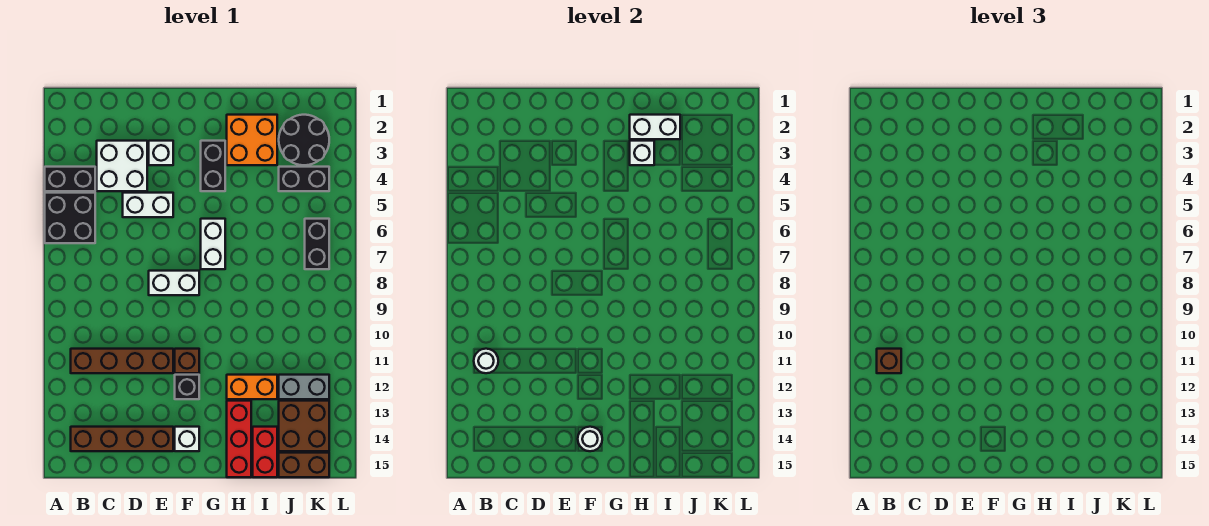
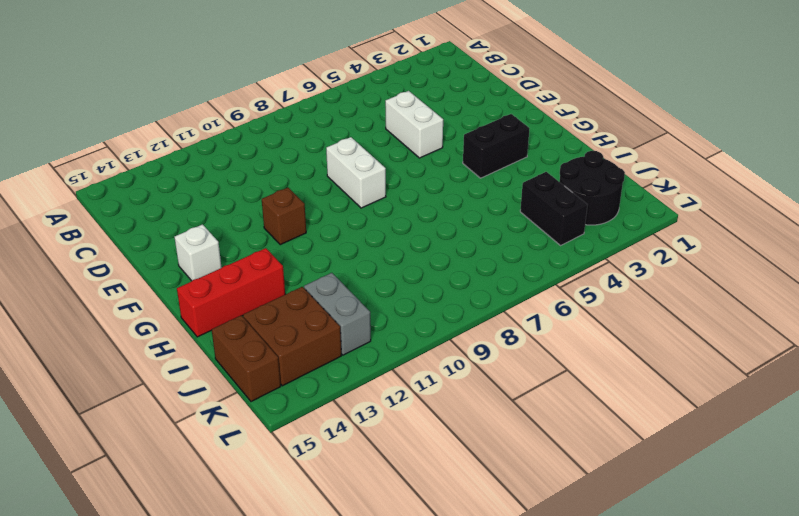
none -> black brick A4:B4 level 1
none -> black brick A5:B6 level 1
none -> brown brick B11:E11 level 1

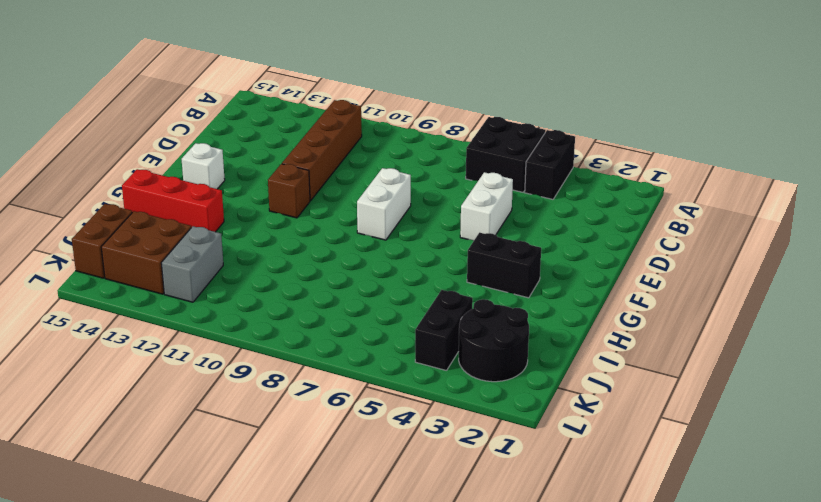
none -> brown brick B14:E14 level 1
none -> white brick C3:D4 level 1
none -> white brick E3 level 1

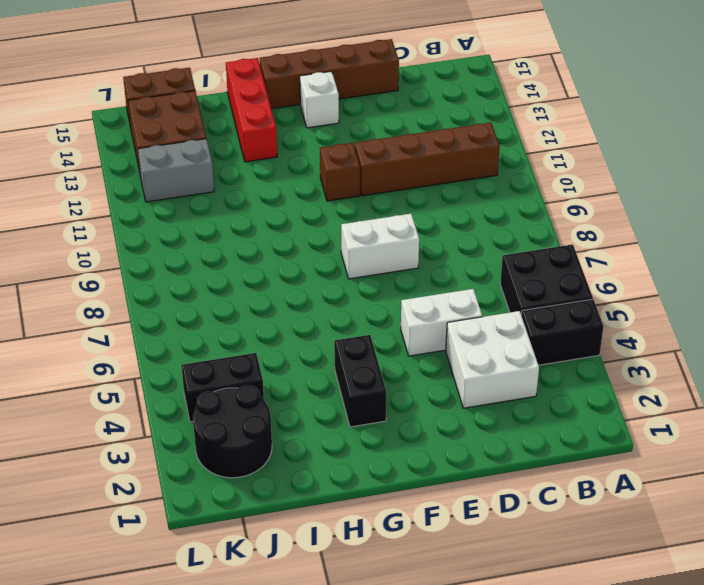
brown brick D15:G15 level 1 -> brown brick B14:E14 level 1
none -> white brick E3 level 1
none -> black brick F12 level 1
none -> white brick G6:G7 level 1

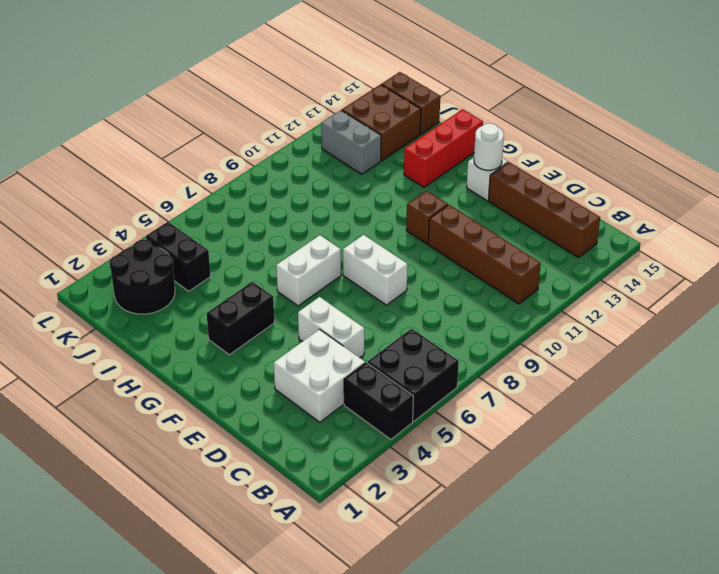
none -> white brick E3 level 1
none -> black brick F12 level 1
none -> orange brick H2:I3 level 1

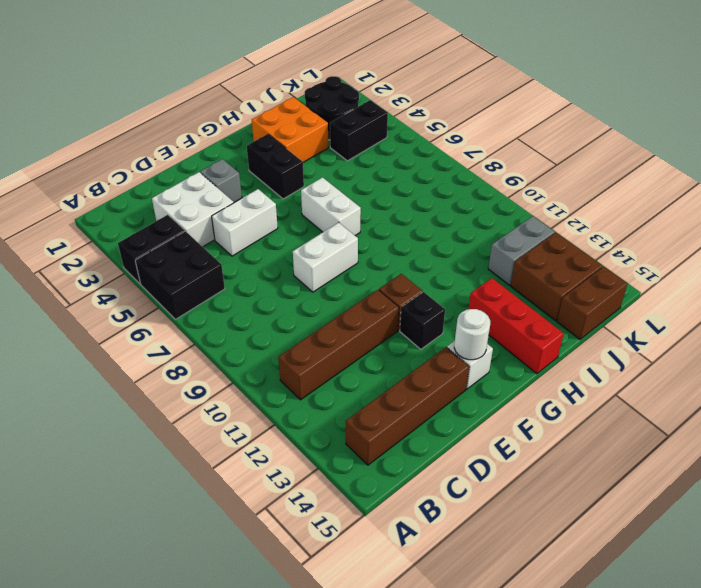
grey brick E3 level 1 -> white brick E3 level 1
none -> orange brick H12:I12 level 1
none -> red brick I14:I15 level 1
none -> black brick K6:K7 level 1

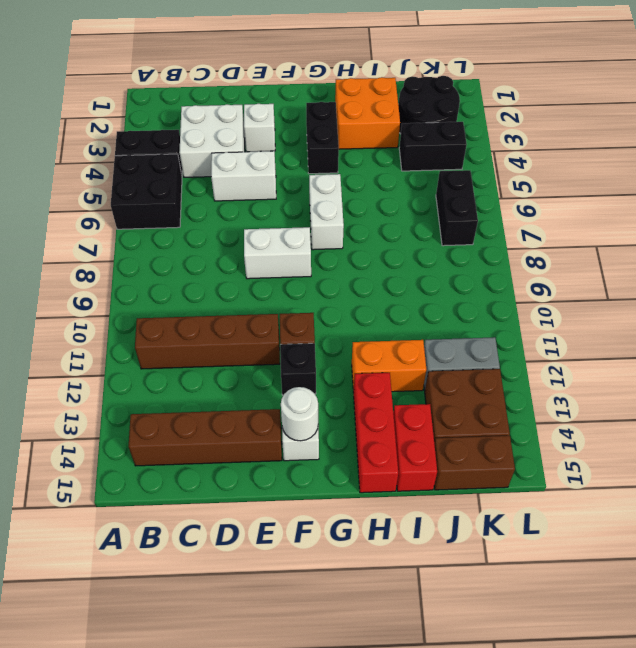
none -> white round brick B11 level 2
none -> white brick H2:I2 level 2
none -> white brick H3 level 2

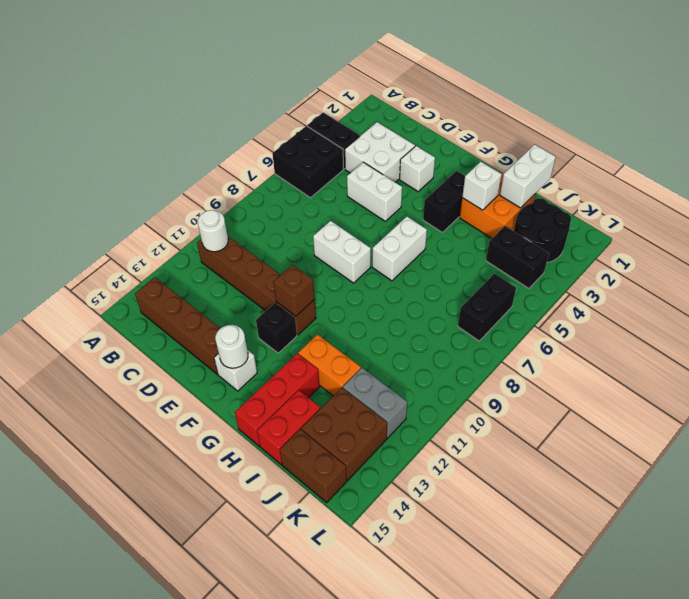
brown brick F11 level 2 -> brown brick B11 level 3
white brick I1:I2 level 2 -> white brick H2:I2 level 2

